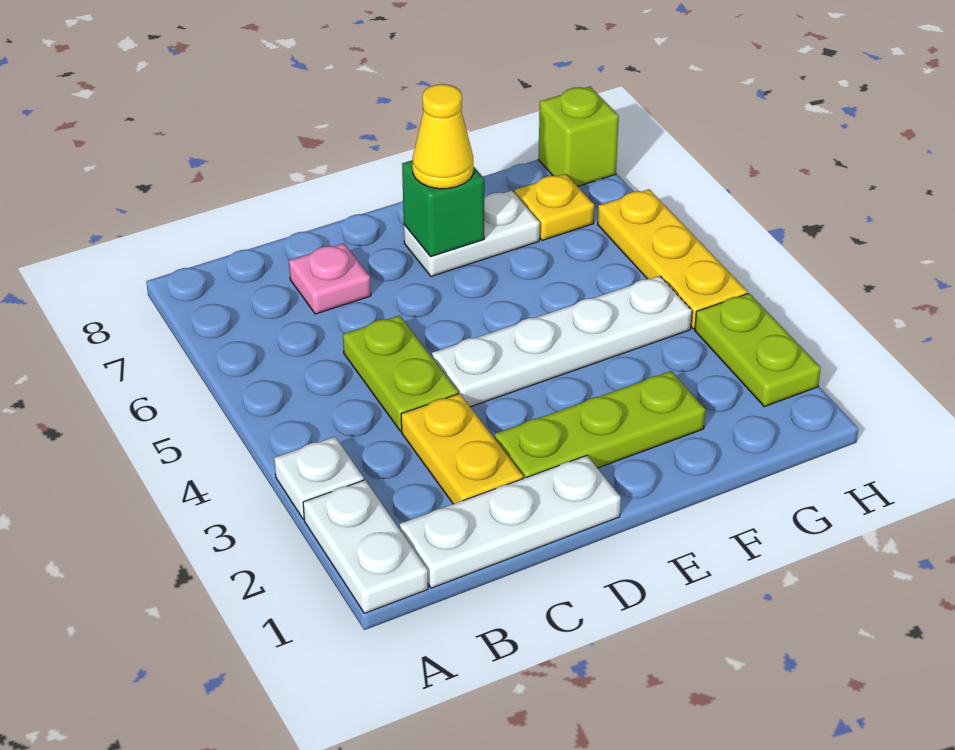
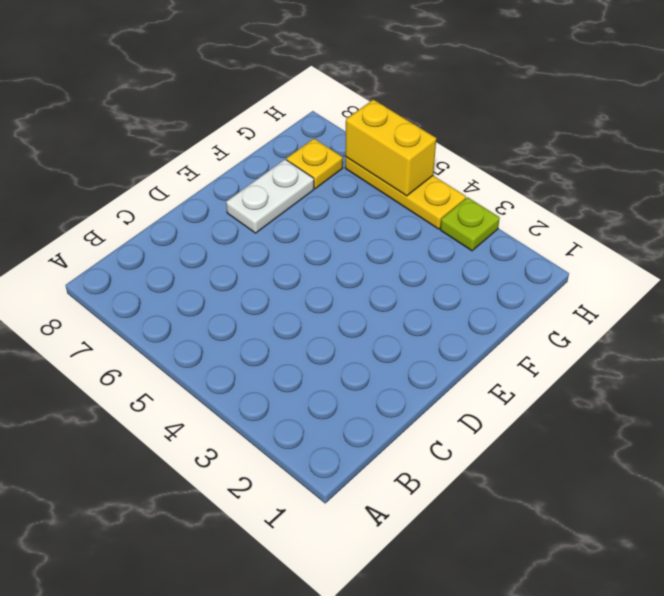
lime plate H3 level 1 -> lime plate H2:H3 level 1
yellow brick H5:H6 level 2 -> none
none -> white plate A1:A2 level 1
none -> white plate A3 level 1
none -> white plate B1:D1 level 1

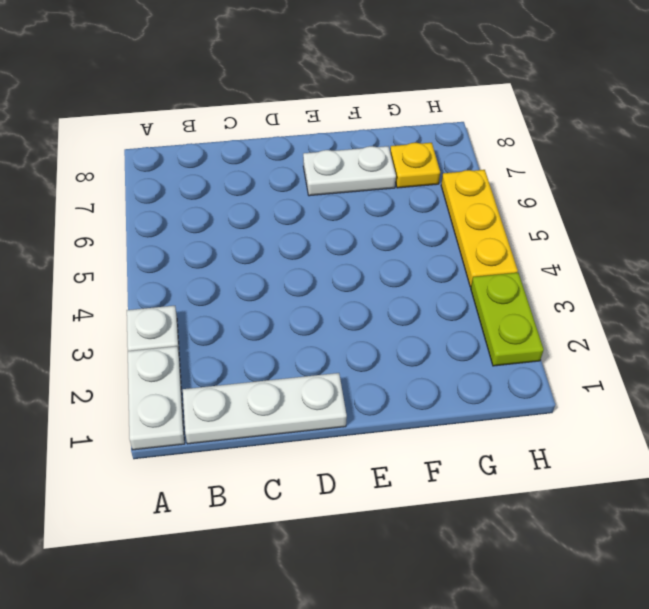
none -> yellow plate C2:C3 level 1
none -> lime plate C4:C5 level 1
none -> pink plate C7 level 1

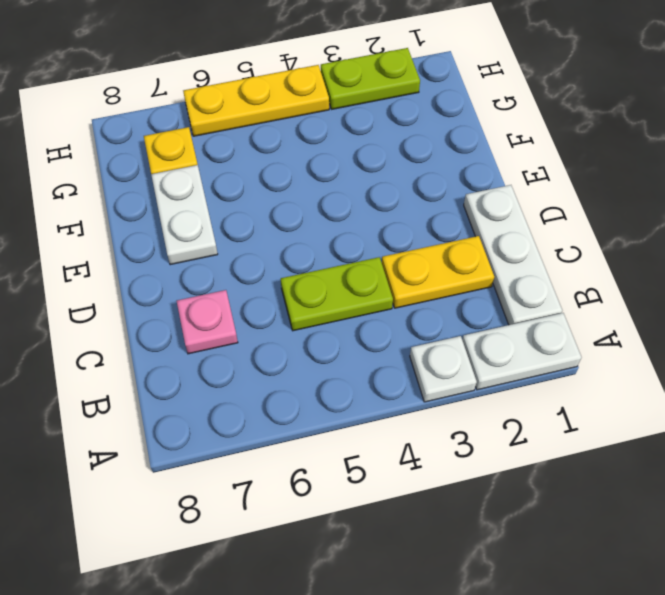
none -> lime plate D2:F2 level 1
none -> white plate D4:G4 level 1
none -> lime brick H8 level 1

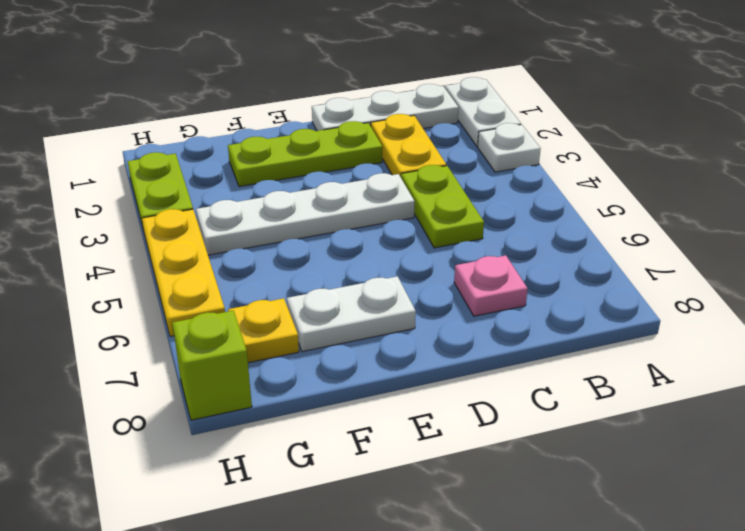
none -> green brick E7 level 2
none -> yellow cone E7 level 3

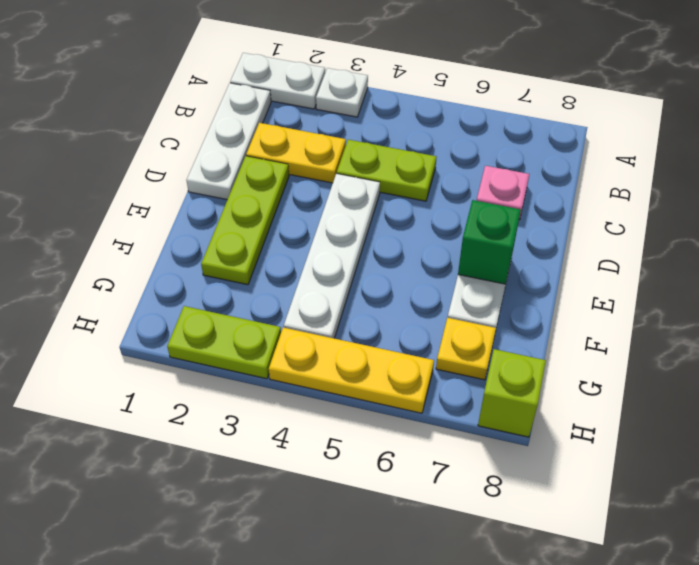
none -> yellow cone E7 level 3

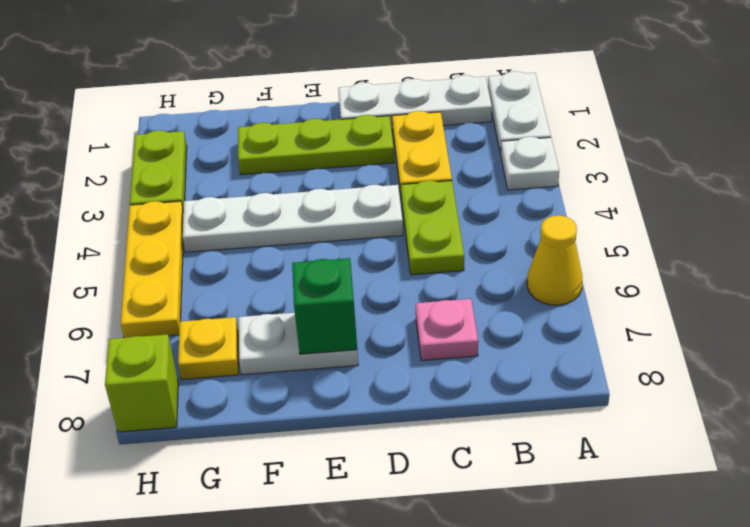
yellow cone A6 level 1 -> yellow cone E7 level 3

